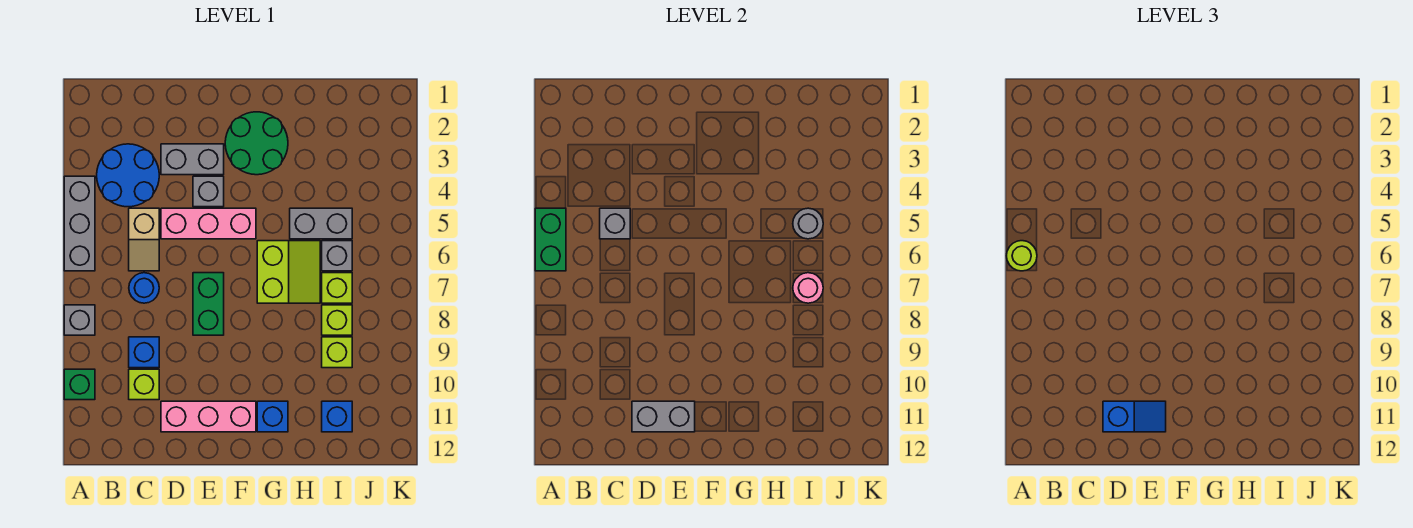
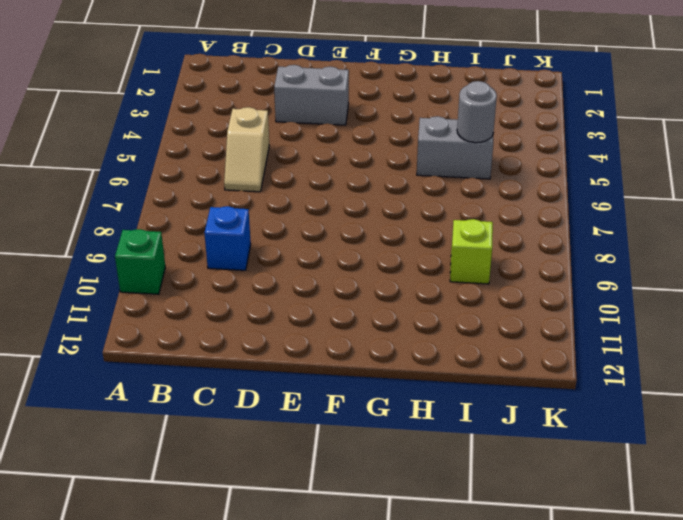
none -> grey brick A4:A6 level 1
none -> grey brick A8 level 1
none -> blue round brick B3:C4 level 1

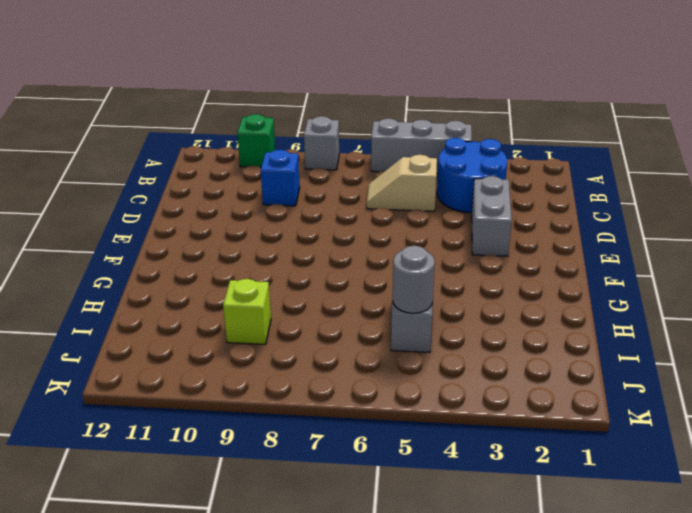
none -> blue round brick C7 level 1
none -> lime brick C10 level 1
none -> pink brick D5:F5 level 1

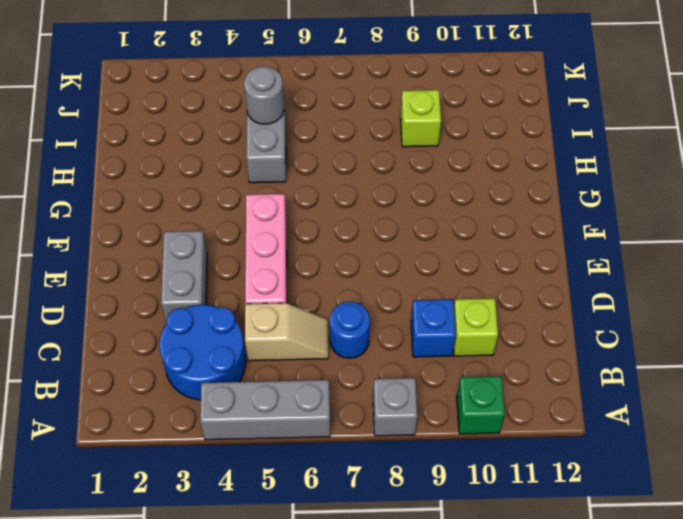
none -> pink brick D11:F11 level 1
none -> grey brick E4 level 1
none -> green brick E7:E8 level 1

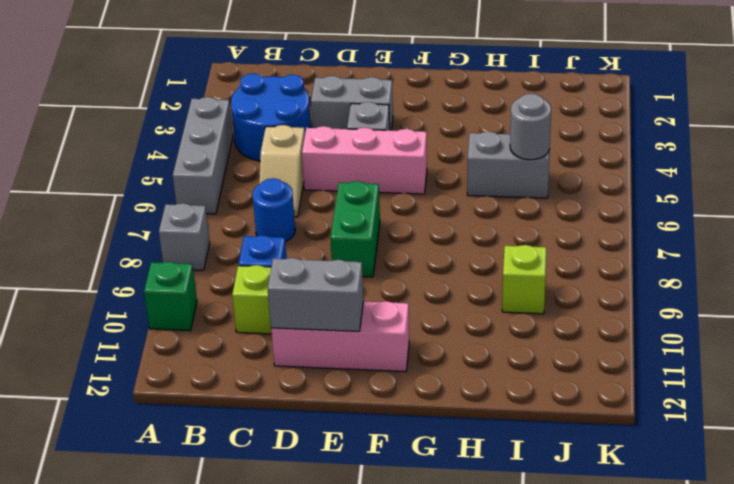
none -> green round brick F2:G3 level 1
none -> lime slope G6:H7 level 1 top G
none -> blue brick G11 level 1

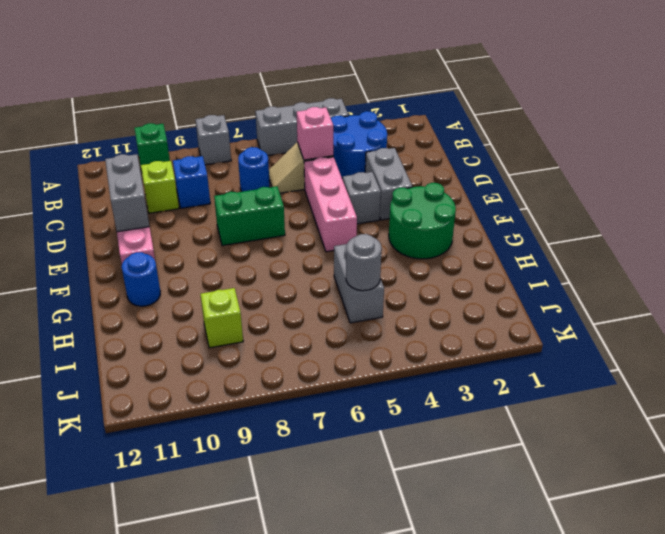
pink brick C5 level 2 -> grey brick C5 level 2
blue round brick G11 level 1 -> blue brick G11 level 1
none -> lime slope G6:H7 level 1 top G
none -> grey brick I6 level 1
none -> lime brick I7 level 1

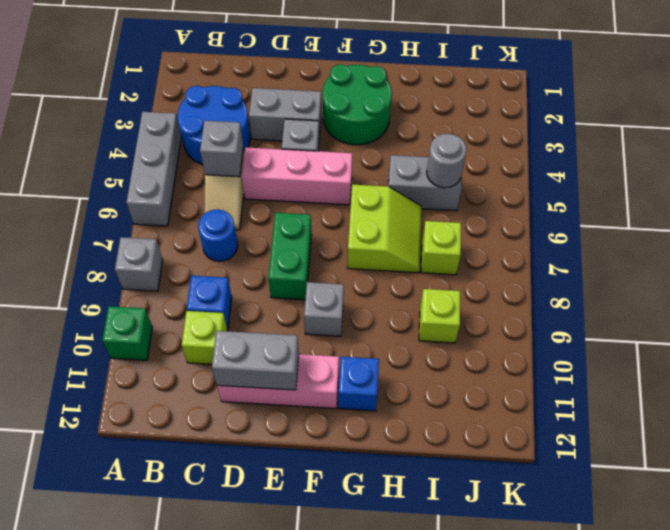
grey brick F9 level 1 -> grey brick I6 level 1
none -> lime brick I8 level 1
none -> blue brick I11 level 1
none -> green brick A5:A6 level 2

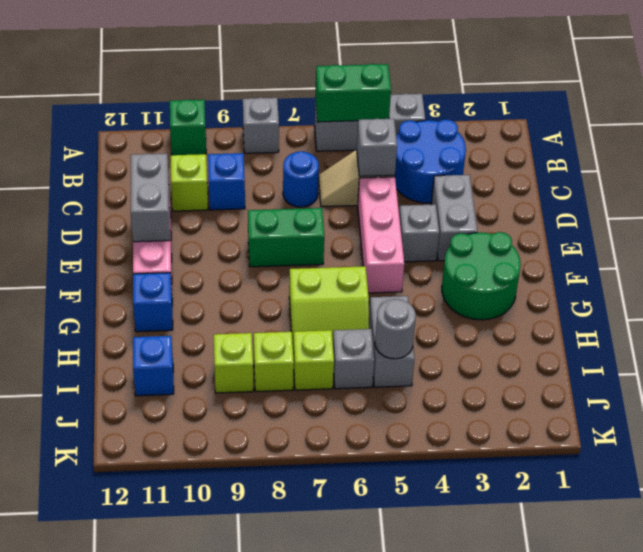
none -> pink round brick I7 level 2
none -> lime round brick A6 level 3
none -> blue slope D11:E11 level 3 top D

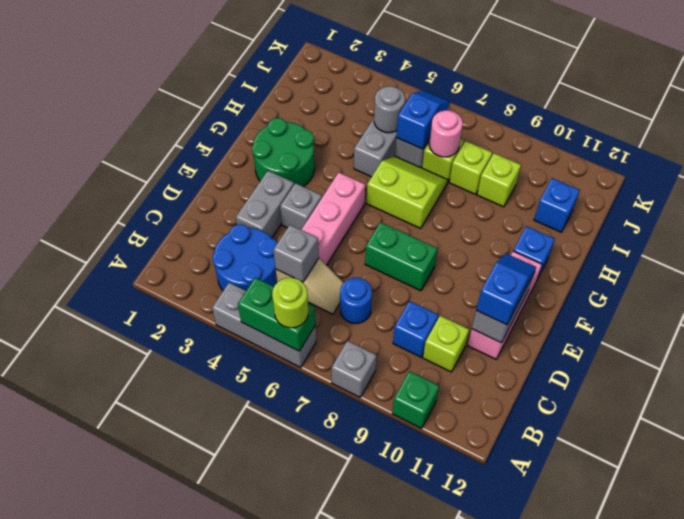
blue slope I6:J6 level 2 top I -> none

